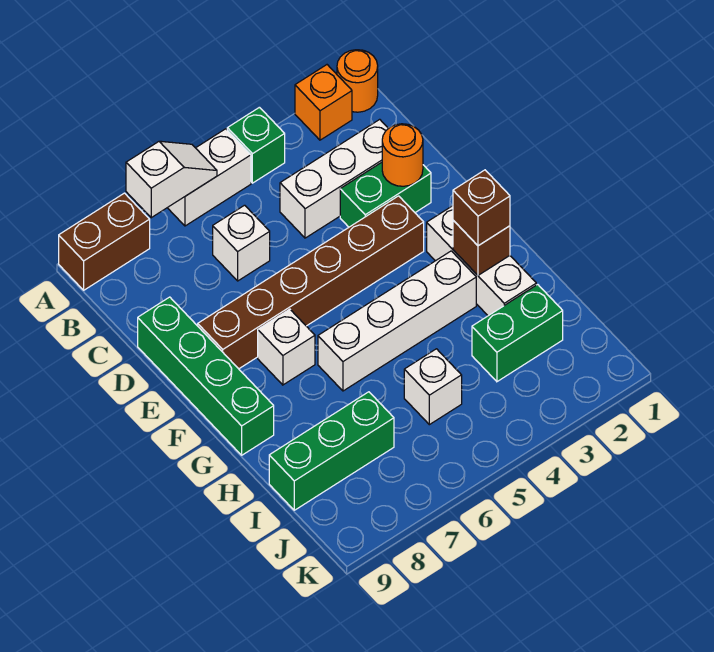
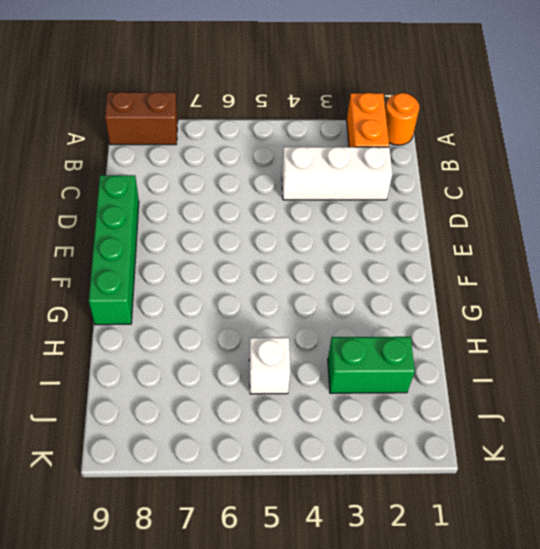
orange brick A2:B2 level 1 -> orange brick A2 level 1
none -> green brick A4 level 1
none -> white brick A5:A6 level 1
none -> white brick C6 level 1

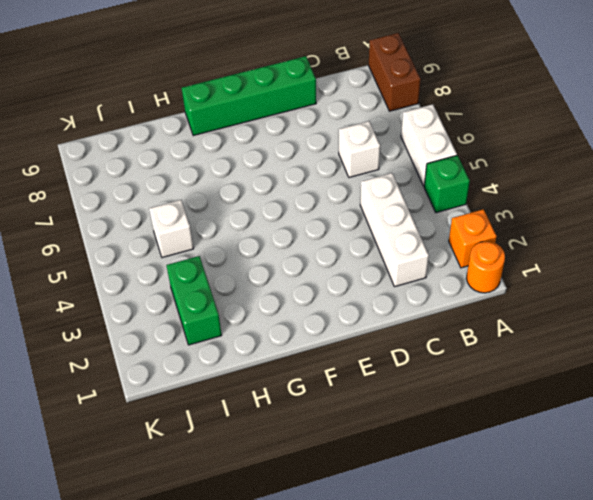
none -> green brick D2:D3 level 1
none -> brown brick E3:E8 level 1
none -> white brick F2:H2 level 1

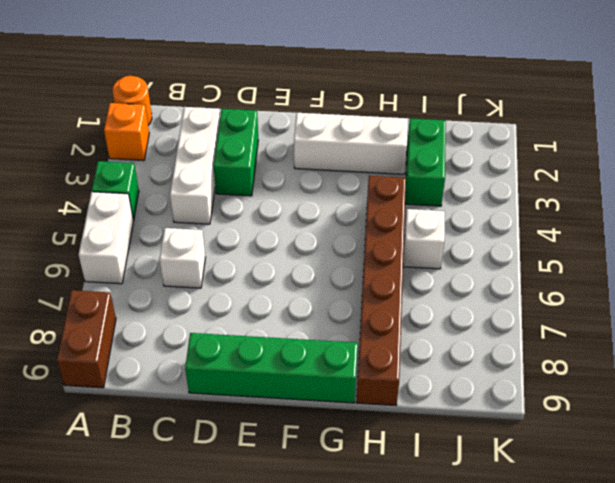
brown brick H4:H9 level 1 -> brown brick E3:E8 level 1
none -> white brick F7 level 1
none -> white brick G3:G6 level 1
none -> green brick I7:I9 level 1

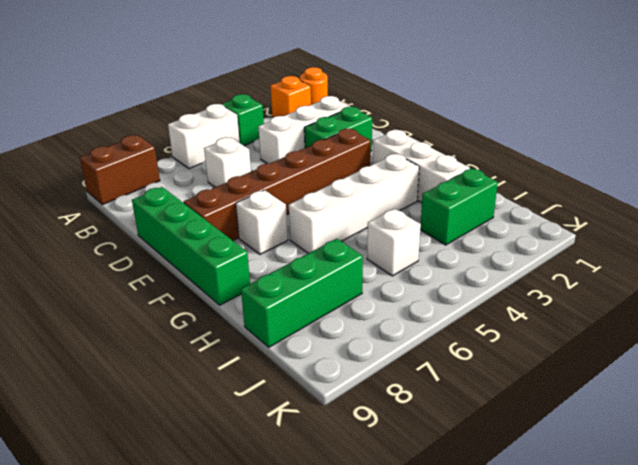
none -> white slope A6:A7 level 2 top 7
none -> orange round brick D2 level 2
none -> brown brick G2 level 2

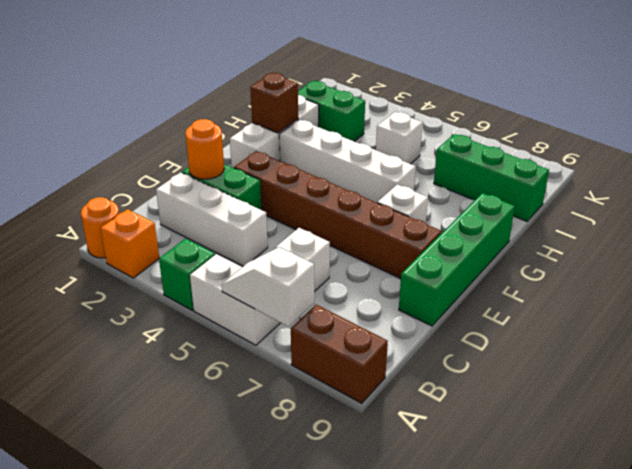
none -> brown brick G2 level 3

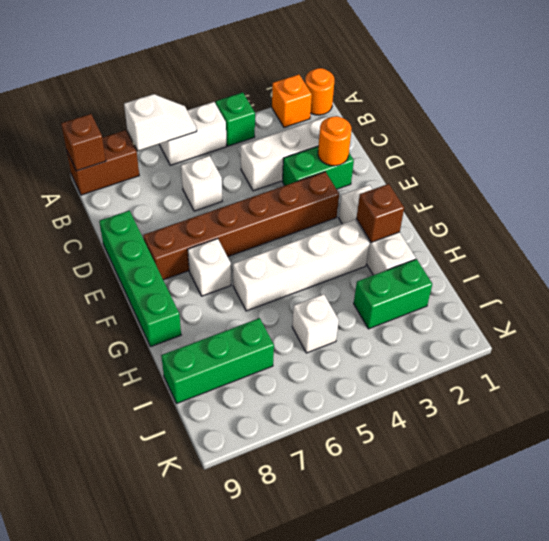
brown brick A9 level 2 -> brown brick G2 level 3

